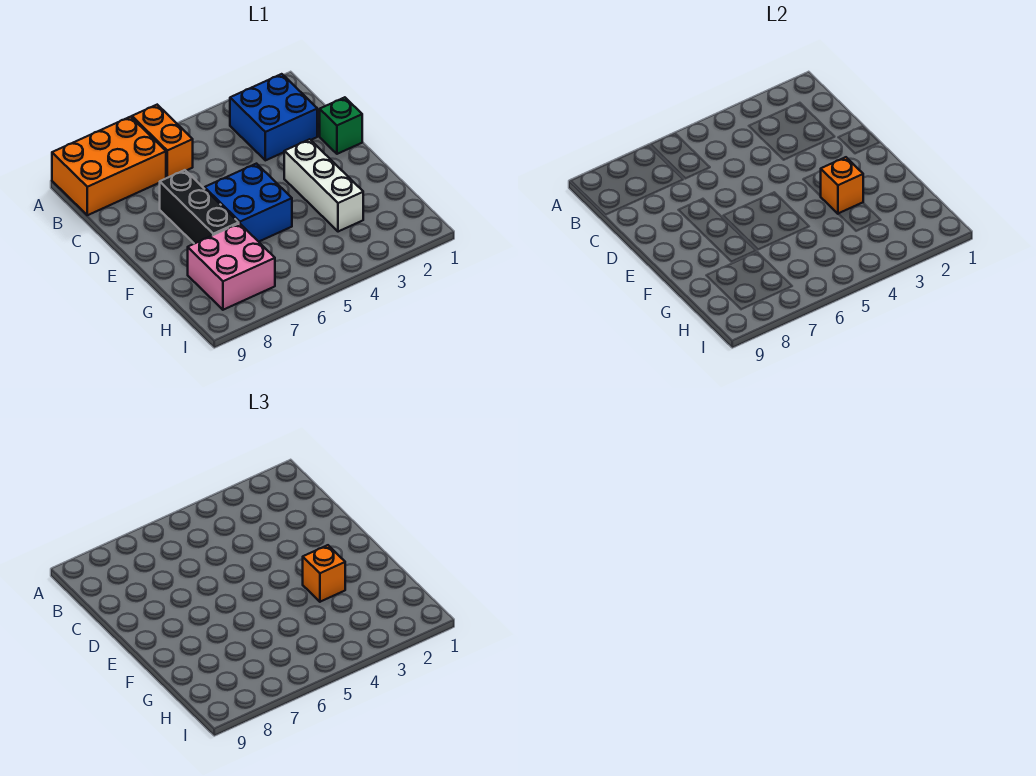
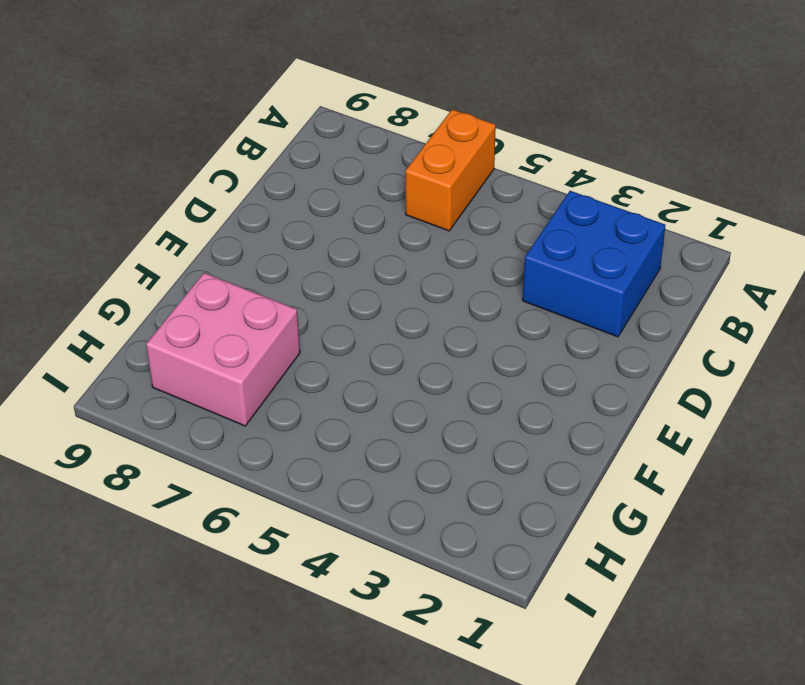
none -> orange brick A7:B9 level 1
none -> green brick D1 level 1

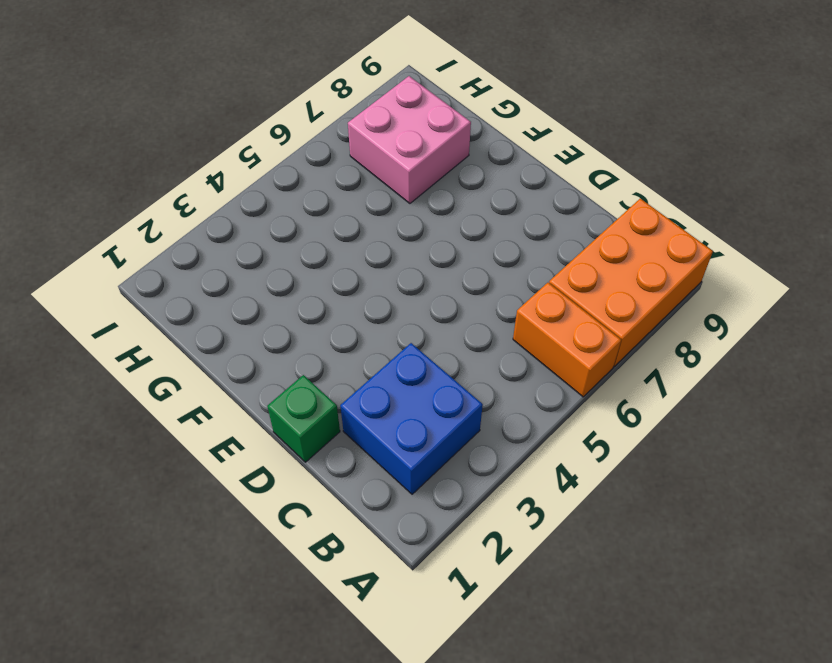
none -> black brick D7:F7 level 1
none -> white brick E3:G3 level 1

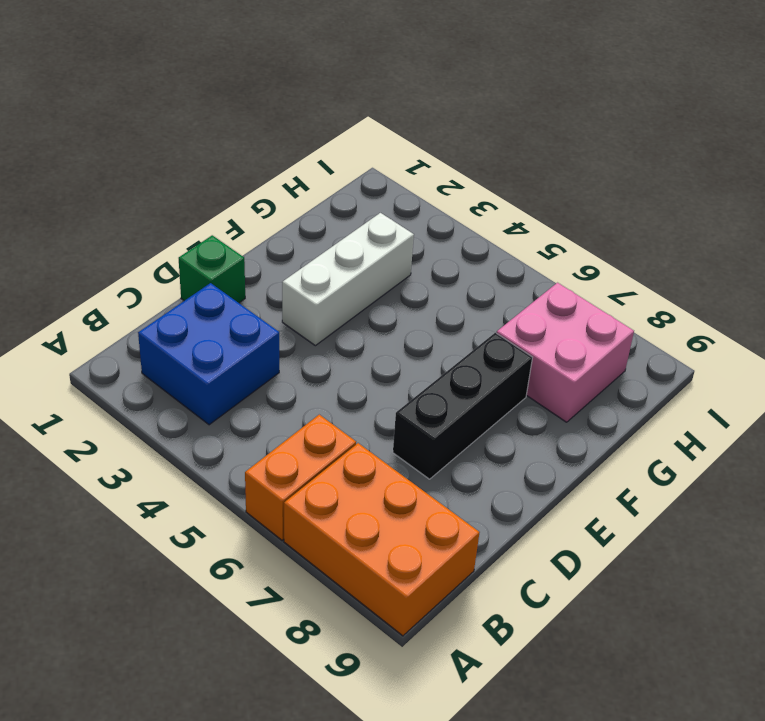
none -> blue brick E5:F6 level 1
none -> orange brick F3 level 2

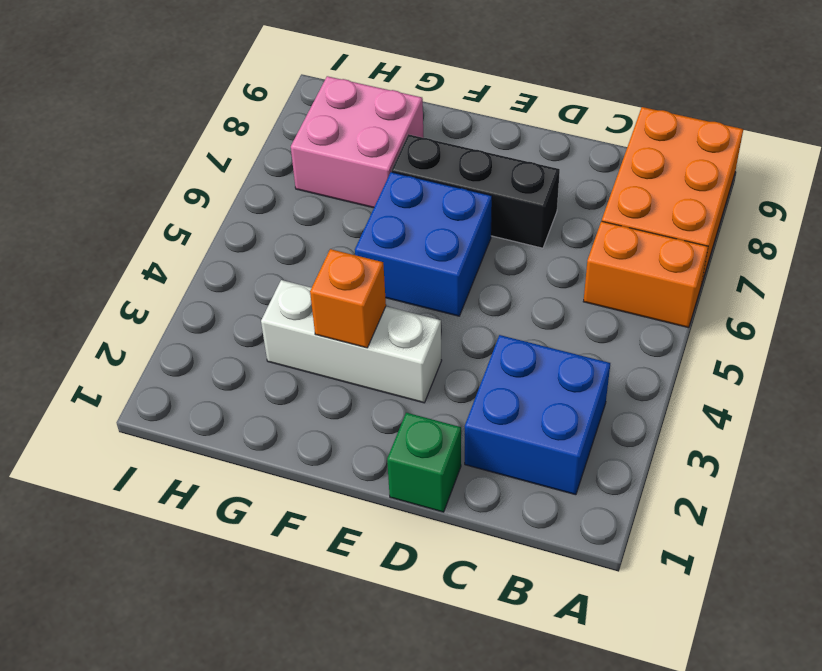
none -> orange brick F3 level 3

